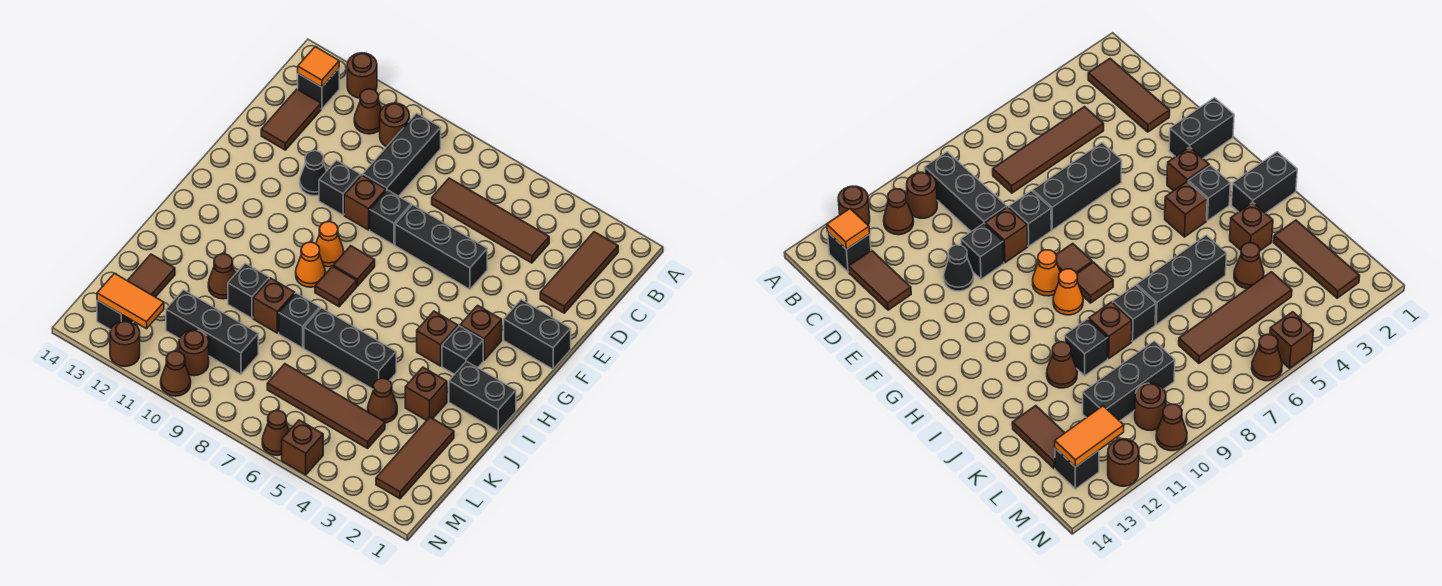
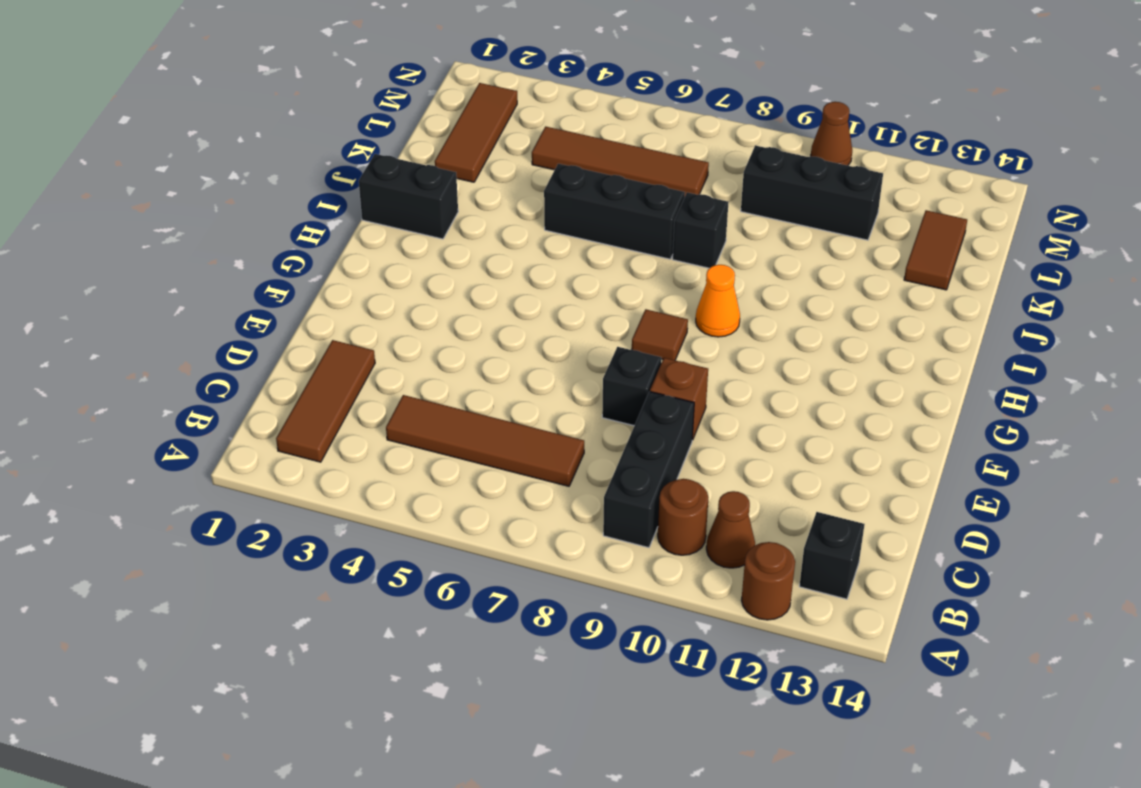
none -> brown tile C13:D13 level 1
none -> black brick E5:E7 level 1
none -> black brick E10 level 1
none -> black cone E11 level 1

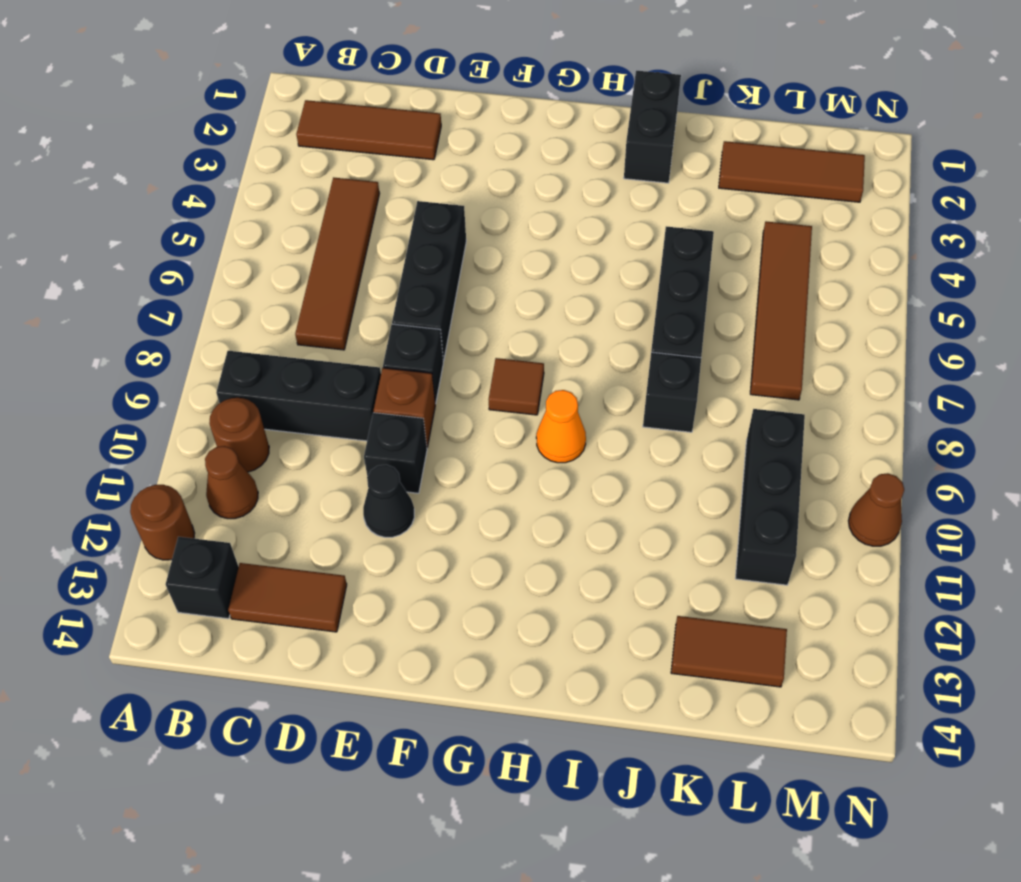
none -> black brick F1:F2 level 1
none -> brown brick G3 level 1
none -> orange cone G9 level 1
none -> black brick H3 level 1

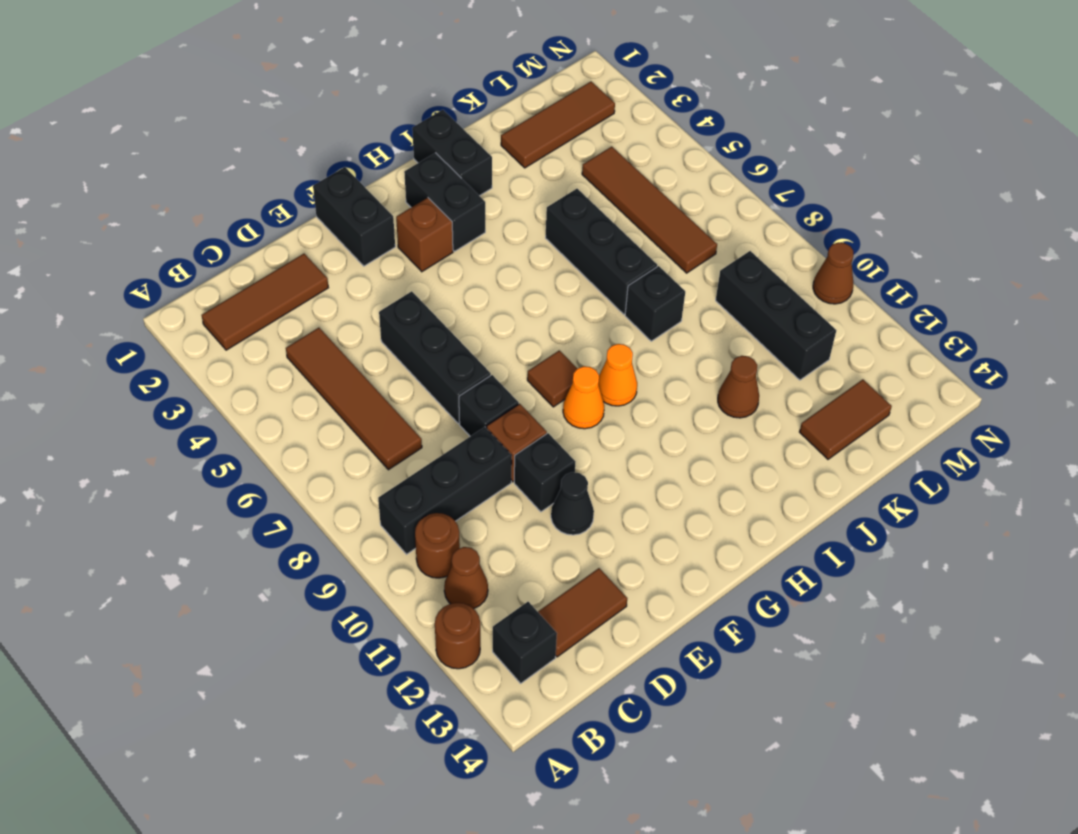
black brick H2:H3 level 1 -> black brick H3 level 1
none -> brown brick H4 level 1
none -> brown tile H8 level 1
none -> brown brick J3 level 1
none -> brown brick J9 level 1

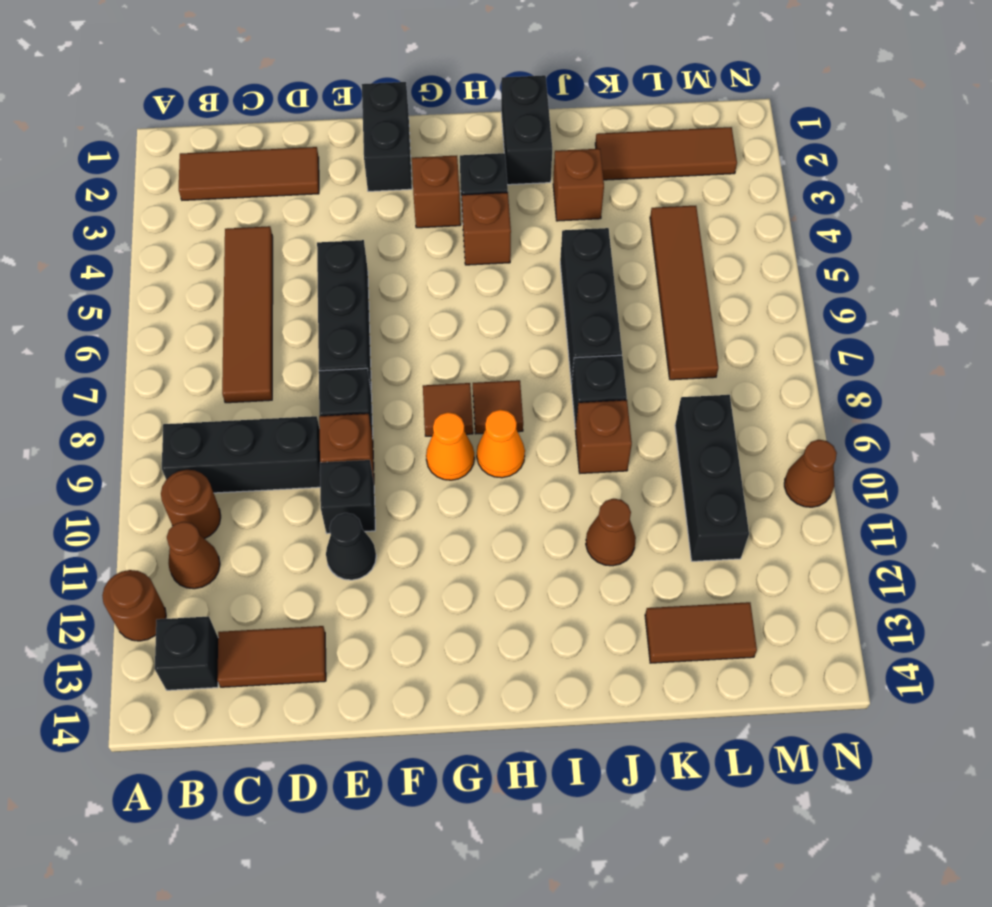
none -> black brick J10 level 1
none -> brown cone K4 level 1
none -> brown round brick M10 level 1
none -> black brick M13 level 1

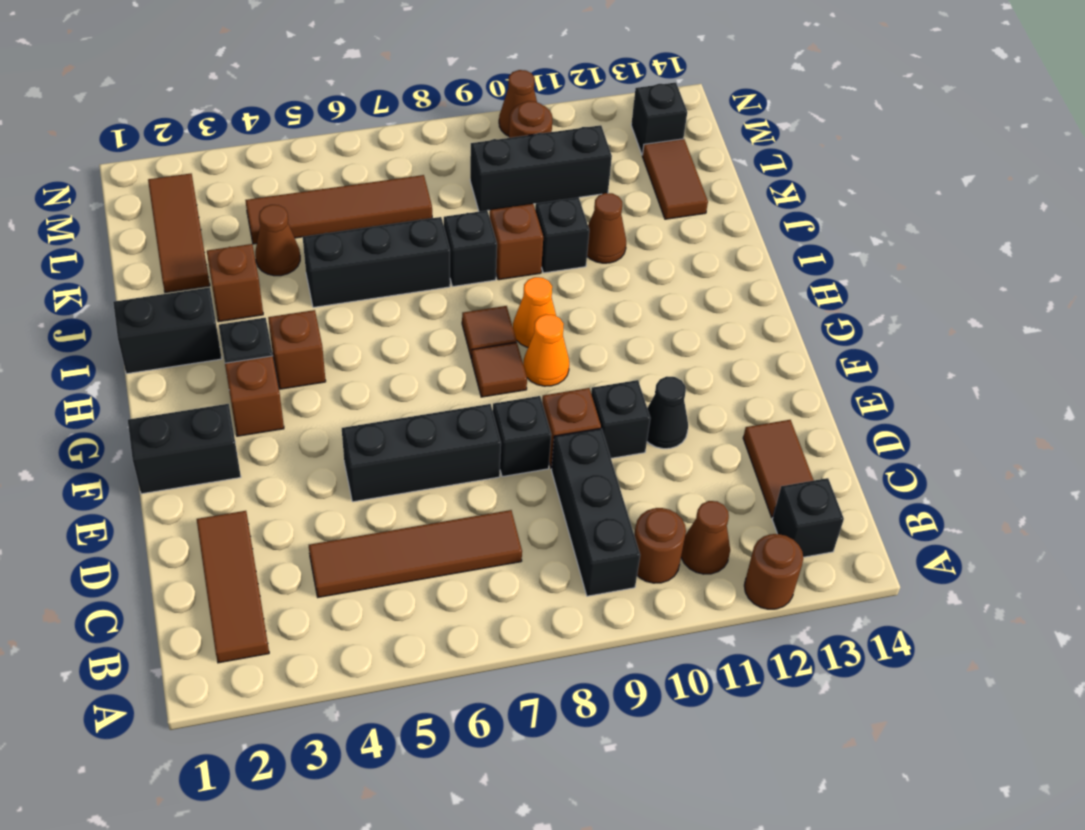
none -> brown brick N5 level 1
none -> brown cone N6 level 1
none -> brown round brick N12 level 1
none -> orange tile B13 level 2

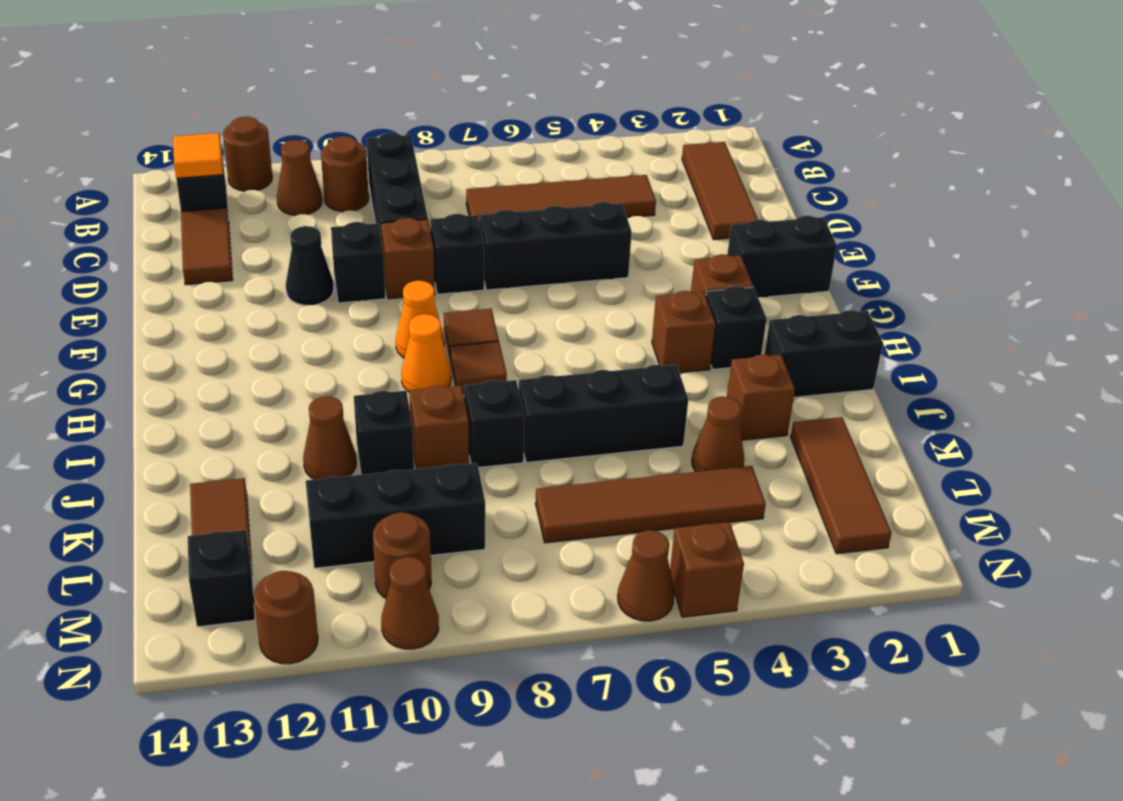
none -> orange tile M12:M13 level 2

